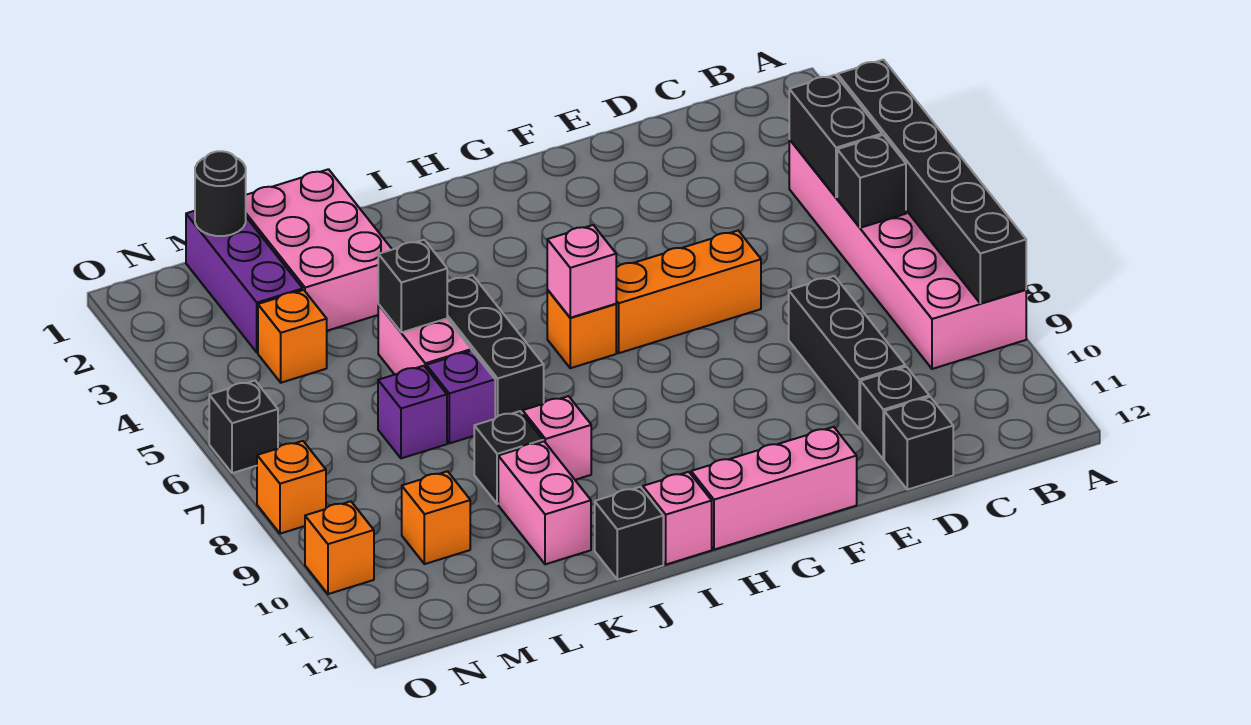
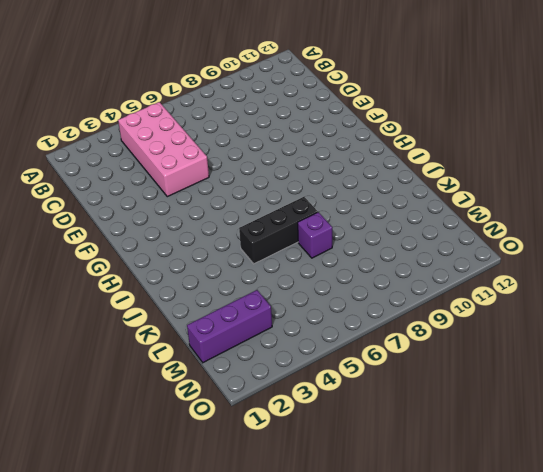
pink brick B4:E5 level 1 -> pink brick A4:B9 level 1
none -> black brick D8:D10 level 1
none -> black brick D11 level 1
none -> black brick D12 level 1

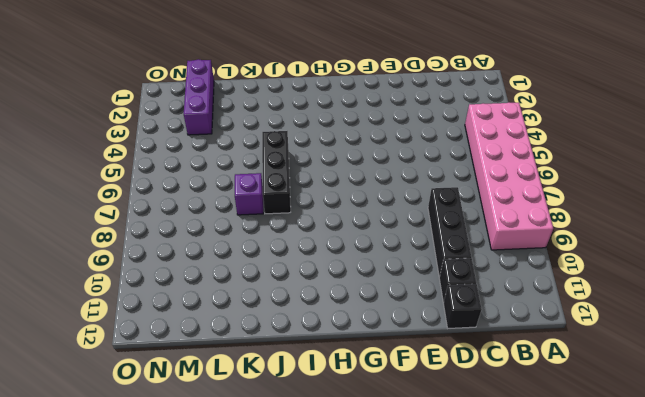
none -> orange brick E6:G6 level 1
none -> pink brick F12:H12 level 1
none -> orange brick H6 level 1

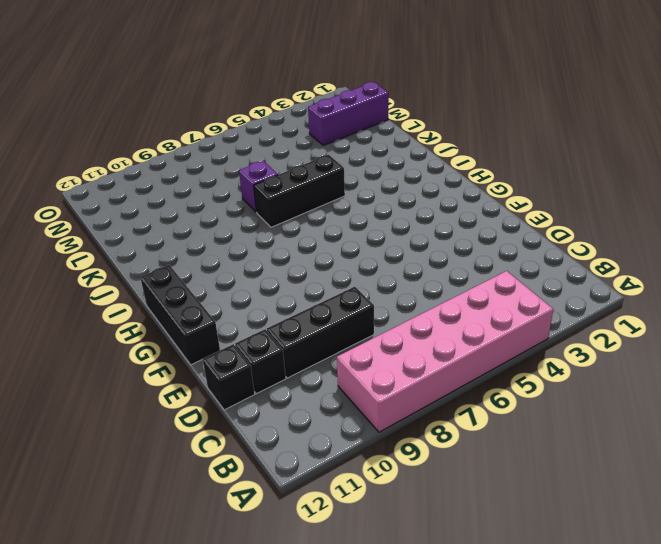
black brick F12:H12 level 1 -> pink brick F12:H12 level 1
none -> orange brick E6:G6 level 1
none -> orange brick H6 level 1
none -> pink brick I12 level 1

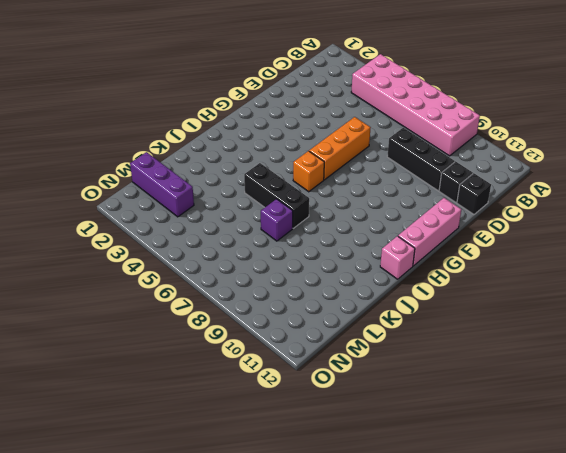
none -> pink brick J9 level 1
none -> black brick J12 level 1
none -> pink brick K1:L3 level 1

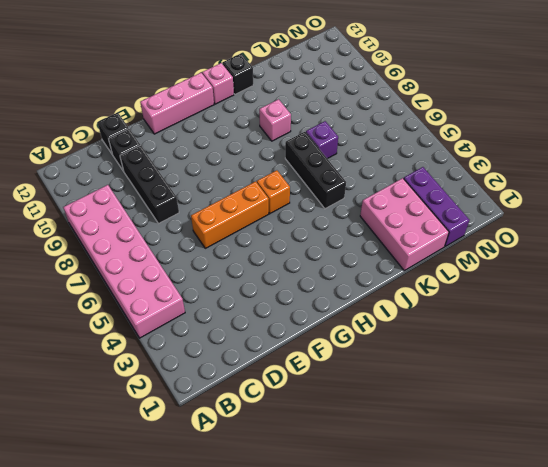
none -> pink brick K5:K6 level 1
none -> black brick K9 level 1
none -> pink brick K10:K11 level 1

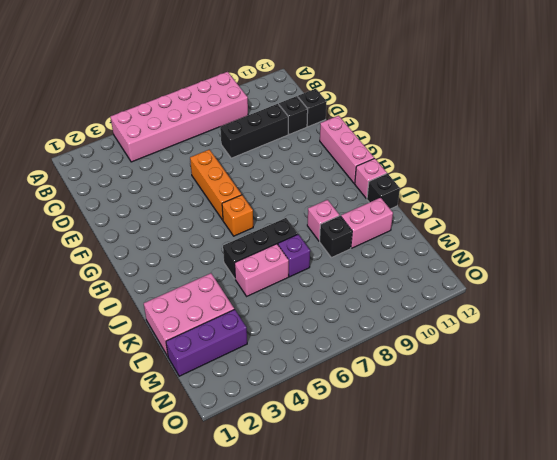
none -> purple brick L7 level 1
none -> orange brick M4 level 1
none -> orange brick M10 level 1

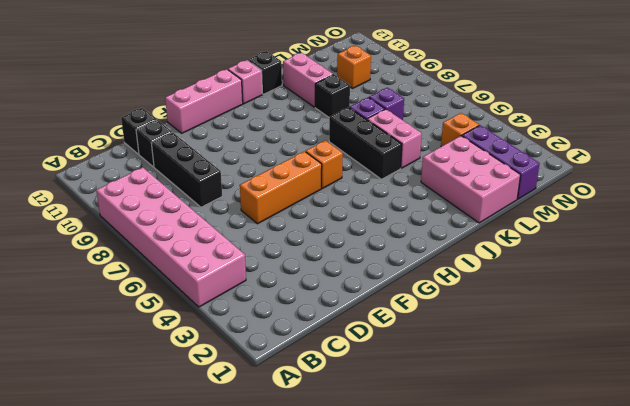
none -> pink brick J9 level 1
none -> black brick O6 level 1
none -> orange brick O8 level 1

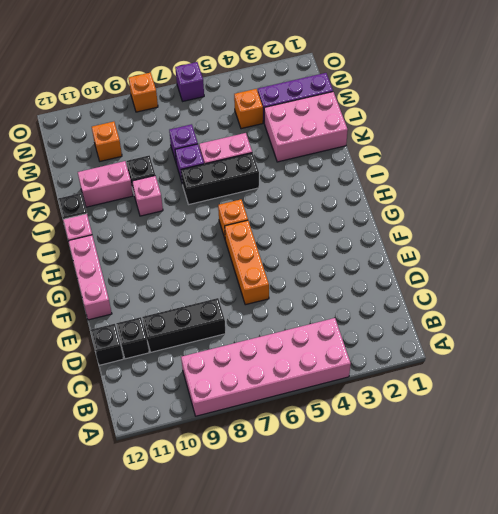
purple brick O6 level 1 -> black brick O6 level 1
none -> orange brick O10 level 1
none -> black brick A4:A9 level 2
none -> black brick B4:B5 level 2

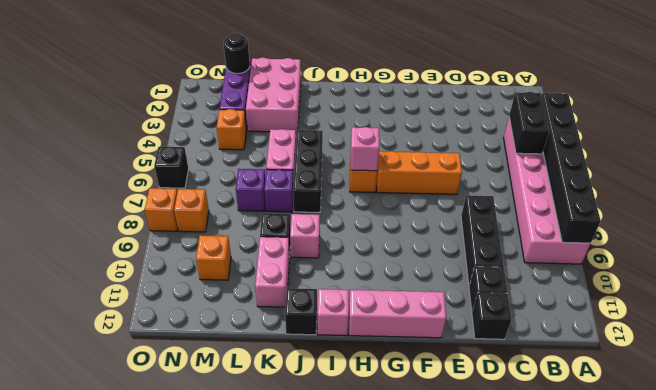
orange brick N8 level 1 -> orange brick O10 level 1
none -> black brick B6 level 2
none -> black brick K5 level 2

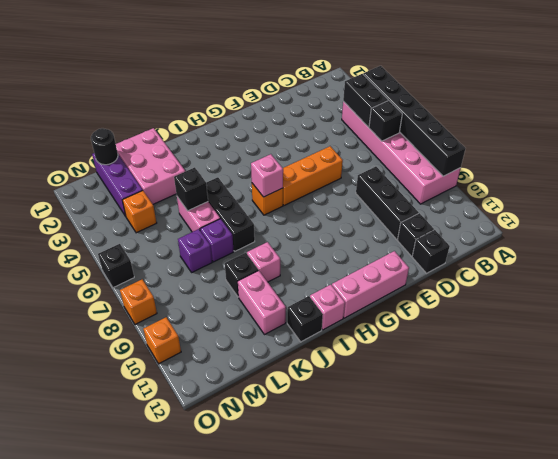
none -> orange brick M10 level 1

